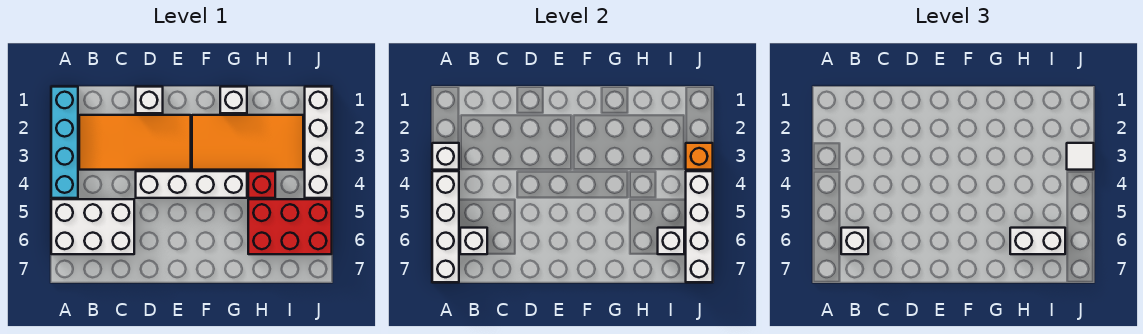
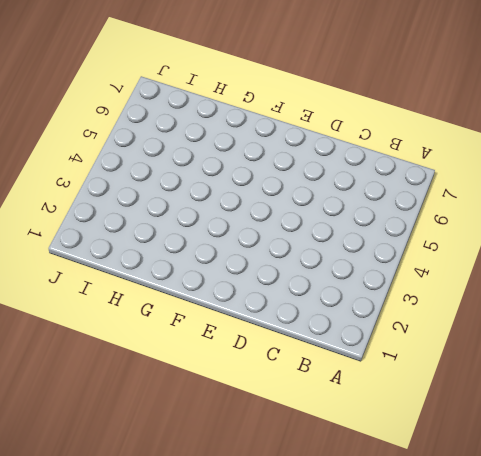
none -> cyan brick A1:A4 level 1
none -> white brick A5:C6 level 1
none -> orange tile B2:E3 level 1

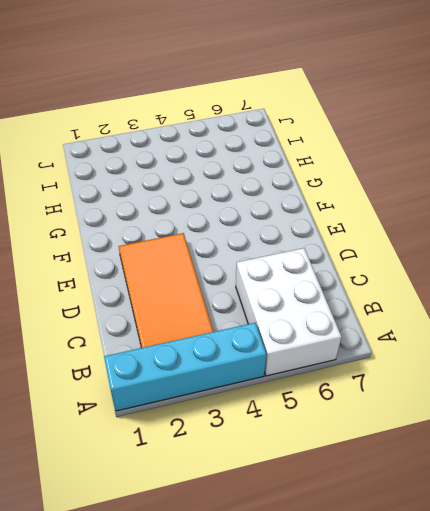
none -> white brick D1 level 1
none -> white brick D4:G4 level 1
none -> orange tile F2:I3 level 1

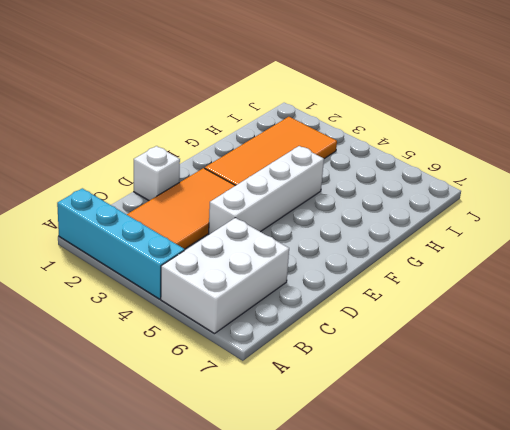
none -> white brick G1 level 1
none -> red brick H4 level 1
none -> red brick H5:J6 level 1

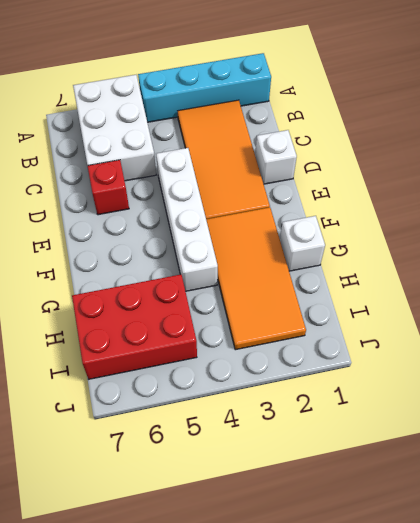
red brick D6 level 1 -> red brick H4 level 1
red brick H5:I7 level 1 -> red brick H5:J6 level 1
none -> white brick J1:J4 level 1
none -> white brick A3 level 2
none -> white brick A4:A7 level 2

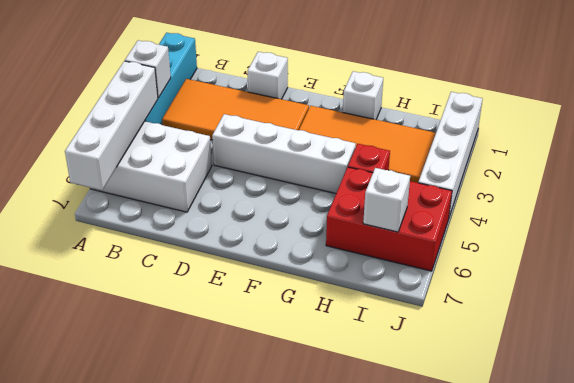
none -> white brick B6 level 2
none -> orange brick J3 level 2
none -> white brick J4:J7 level 2

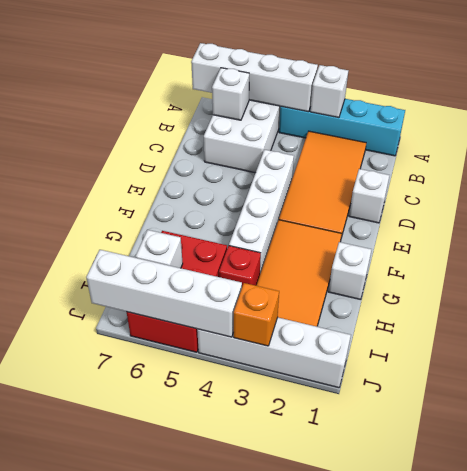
none -> white brick B6 level 3
none -> white brick H6:I6 level 3
none -> white tile J3 level 3

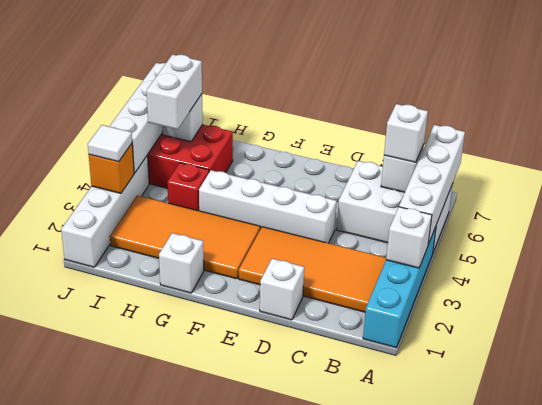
white brick I5:I6 level 3 -> white brick H6:I6 level 3

